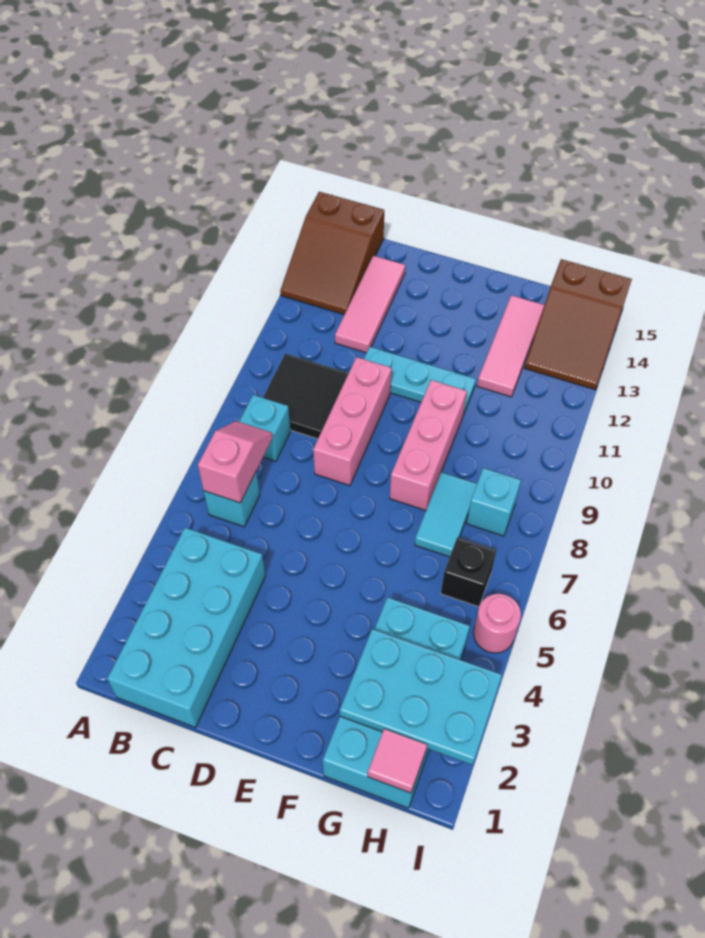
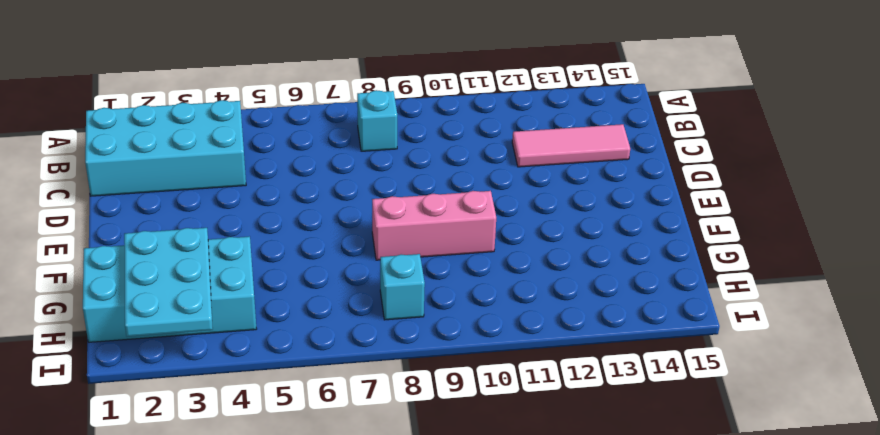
none -> brown slope A13:B15 level 1 top 15
none -> cyan brick B6 level 1
none -> black tile B9:C10 level 1

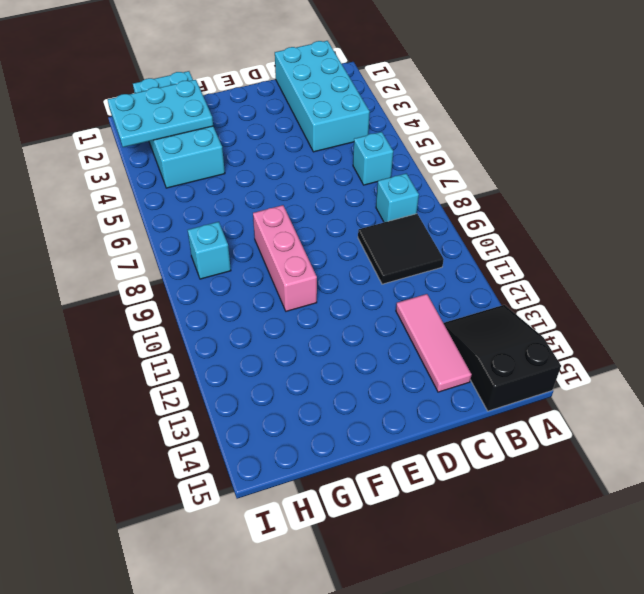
black slope A13:B15 level 1 top 15 -> brown slope A13:B15 level 1 top 15
none -> pink brick D8:D10 level 1
none -> cyan plate D11:F11 level 1
none -> cyan tile G7:G8 level 1

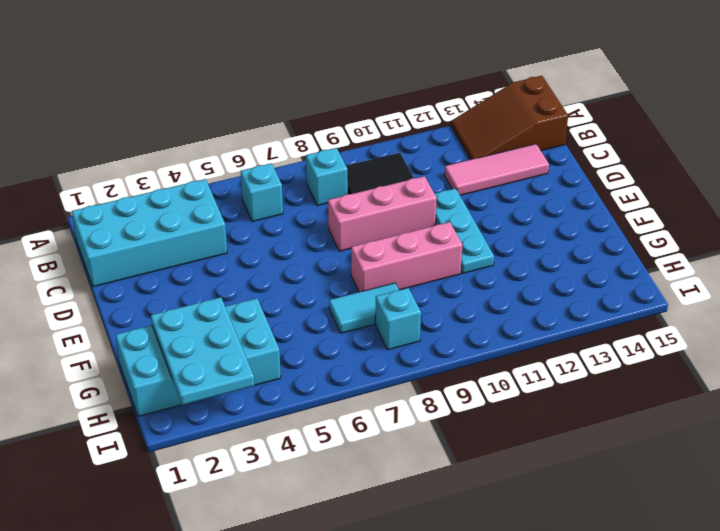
none -> pink tile G12:G14 level 1
none -> black brick H6 level 1
none -> brown slope H13:I15 level 1 top 15

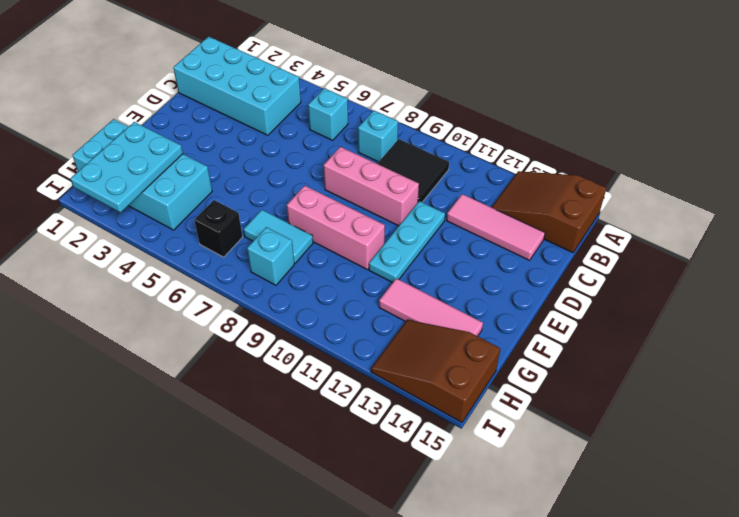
none -> pink round brick I5 level 1
none -> pink slope B6:B7 level 2 top 6
none -> pink tile H1 level 2

